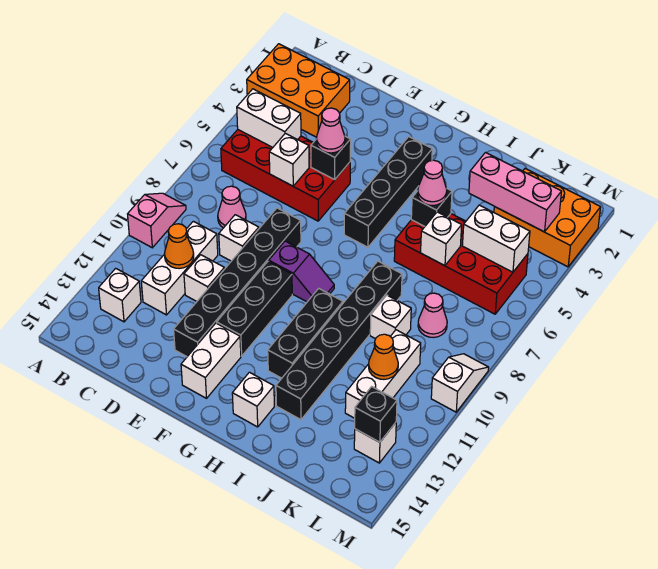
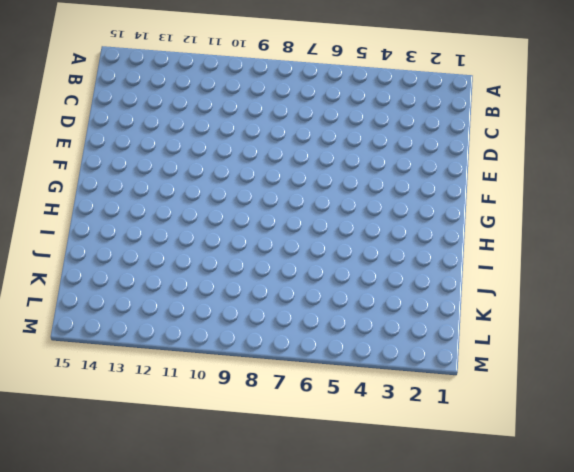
none -> orange brick A2:C3 level 1
none -> pink slope A9:A10 level 1 top 10
none -> red brick B5:E6 level 1
none -> white brick B13 level 1

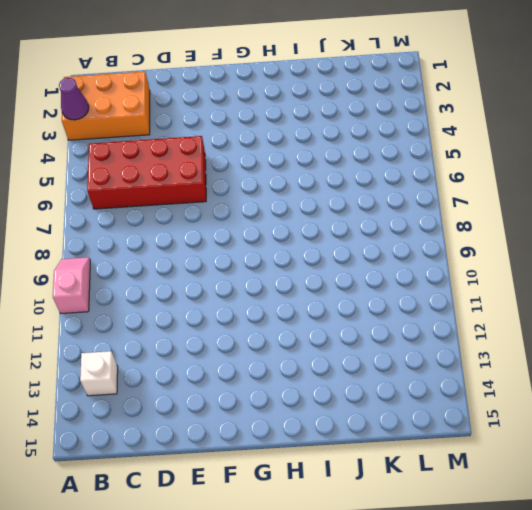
purple cone A3 level 2 -> none
none -> pink cone C8 level 1
none -> white brick C10:C12 level 1
none -> white brick D9 level 1
none -> white brick D11 level 1

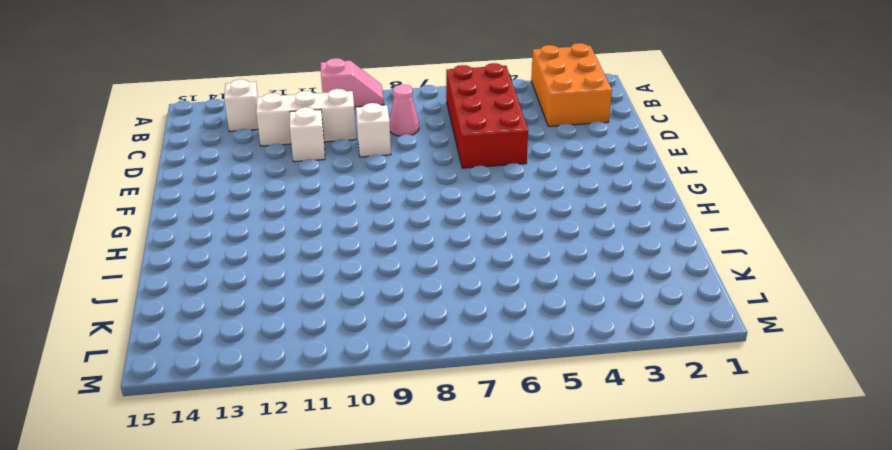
none -> black brick E8:E13 level 1
none -> purple slope F9:G9 level 1 top F
none -> black brick F10:F12 level 1
none -> white brick F13:F14 level 1

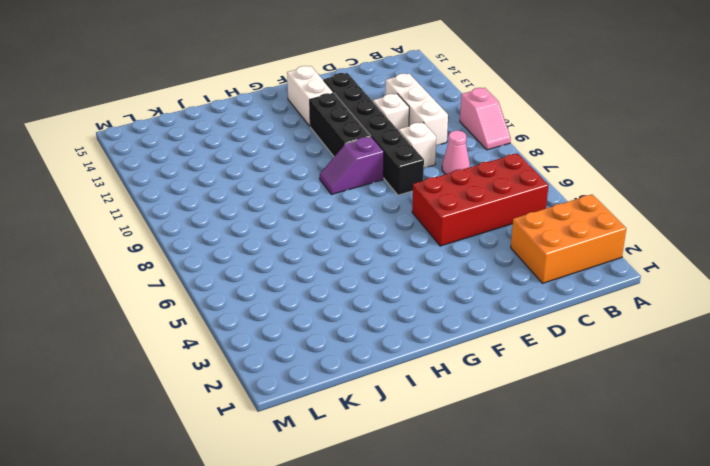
none -> white brick B13 level 1
none -> black brick G3:G6 level 1
none -> black brick H10:H12 level 1
none -> white brick H14 level 1

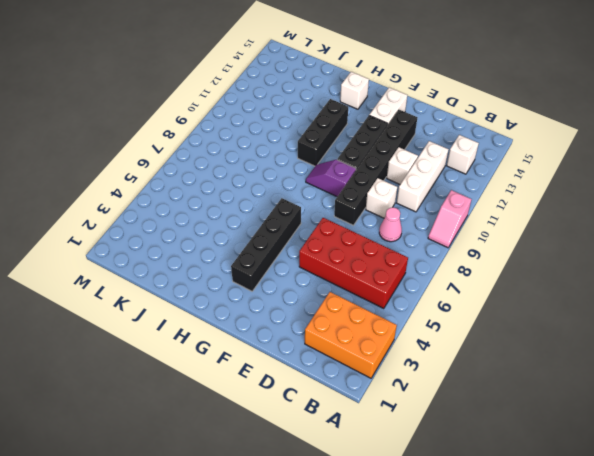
none -> red brick I5:L6 level 1
none -> black brick I8:I13 level 1
none -> white brick J9 level 1
none -> orange brick K2:M3 level 1

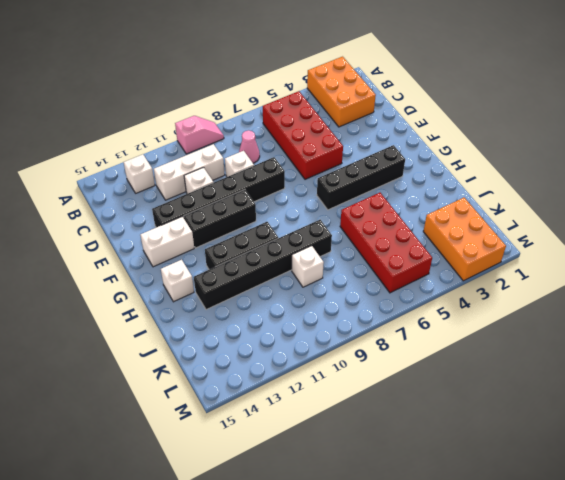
none -> purple slope F9:G9 level 1 top F
none -> pink cone K8 level 1
none -> white brick K10:K12 level 1
none -> white brick L13 level 1

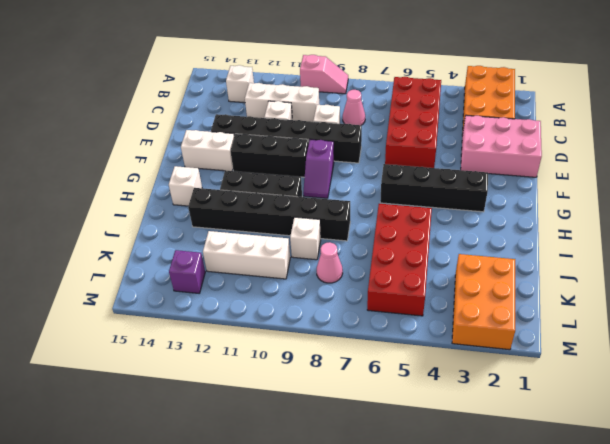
pink brick D1:E3 level 1 -> none
purple brick L13 level 1 -> white brick L13 level 1
none -> white slope M9:M10 level 1 top 10
none -> white brick B5:C5 level 2
none -> orange cone C11 level 2
none -> white brick D6 level 2

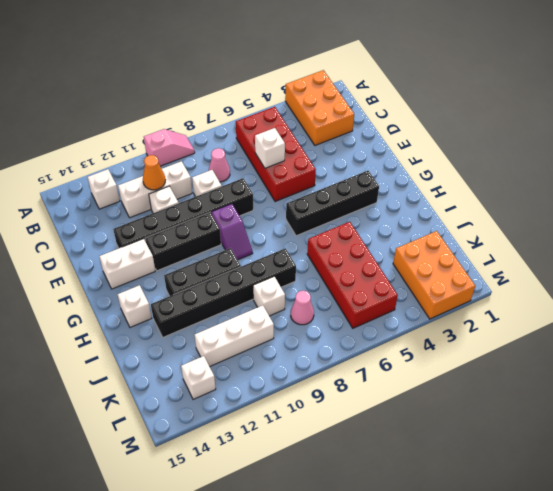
none -> white slope M9:M10 level 1 top 10
none -> white brick B5:C5 level 2
none -> black brick E5 level 2
none -> black brick I5 level 2

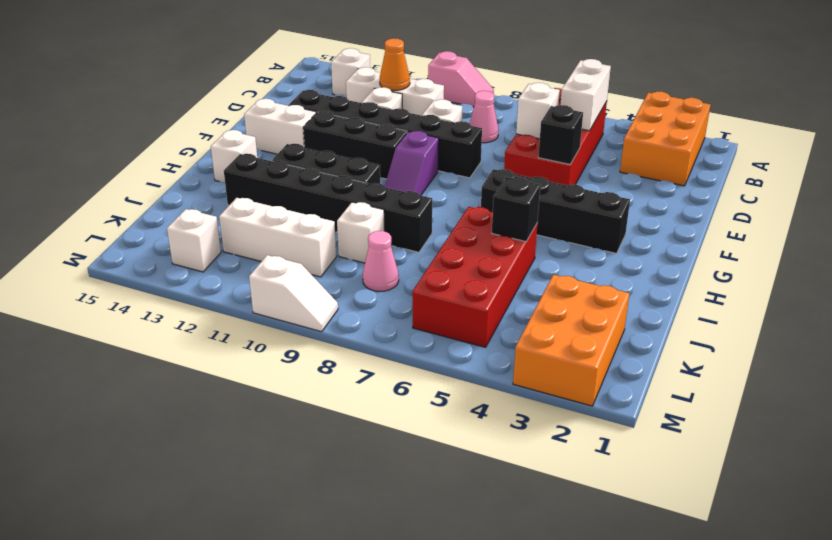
none -> pink brick J3:L3 level 2
none -> white brick J6 level 2
none -> white brick K5:L5 level 2
none -> orange cone K11 level 2

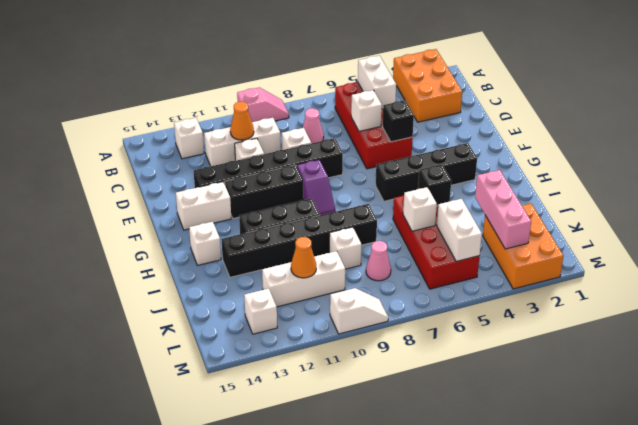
none -> black brick L13 level 2
none -> pink cone E5 level 3
none -> pink cone I5 level 3

